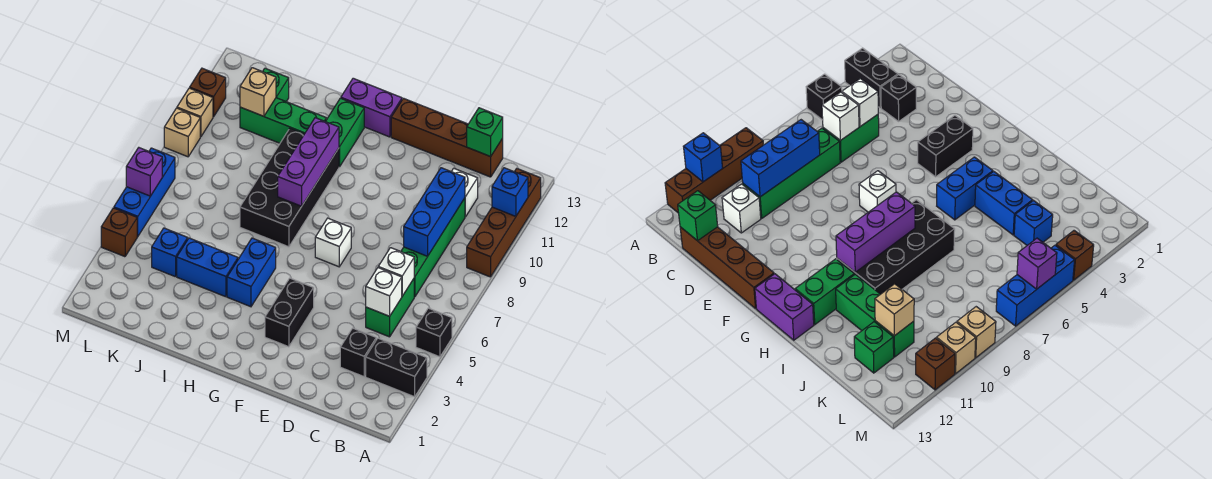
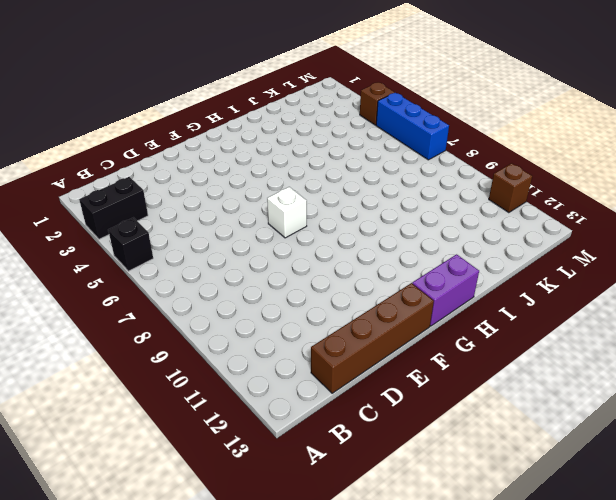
none -> brown brick A9:A12 level 1
none -> black brick C3 level 1
none -> green brick C5:C6 level 1
none -> green brick C7:C10 level 1

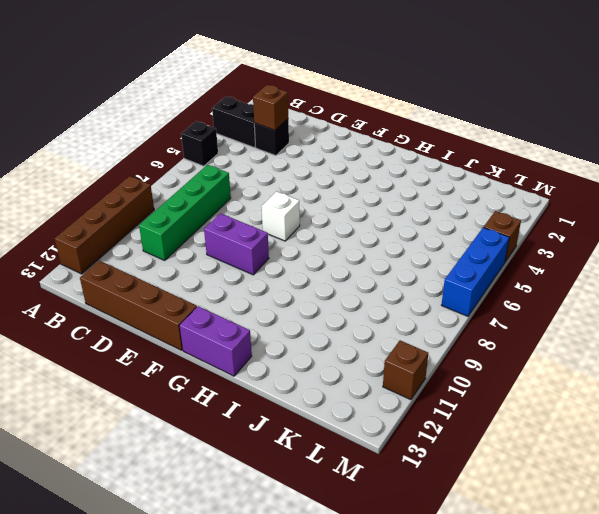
brown brick C3 level 2 -> none
purple brick E9:F9 level 1 -> none
none -> green brick C5:C6 level 1
none -> white brick C11 level 1
none -> black brick F3:F4 level 1
none -> blue brick H4:H5 level 1

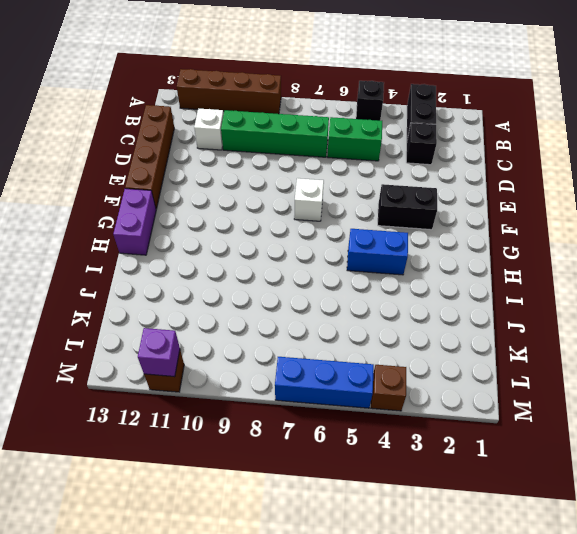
purple brick M11 level 2 -> purple brick M6 level 2
none -> black brick H7:I10 level 1
none -> green brick H11:H12 level 1
none -> blue brick I4:J4 level 1
none -> green brick I11:K11 level 1

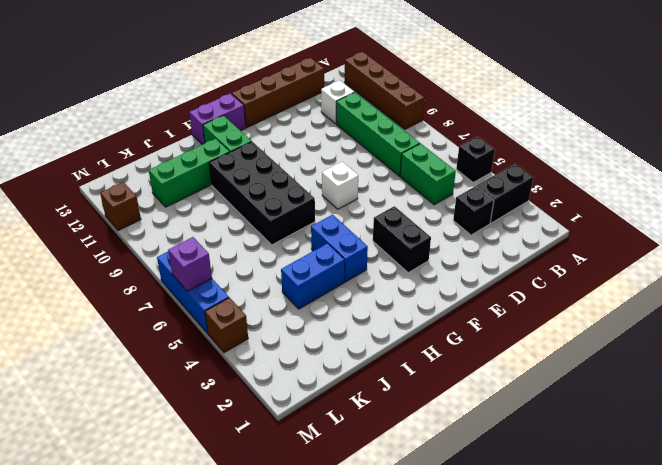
none -> blue brick K4 level 1
none -> green brick K12 level 1
none -> tan brick M9 level 1
none -> tan brick M10 level 1

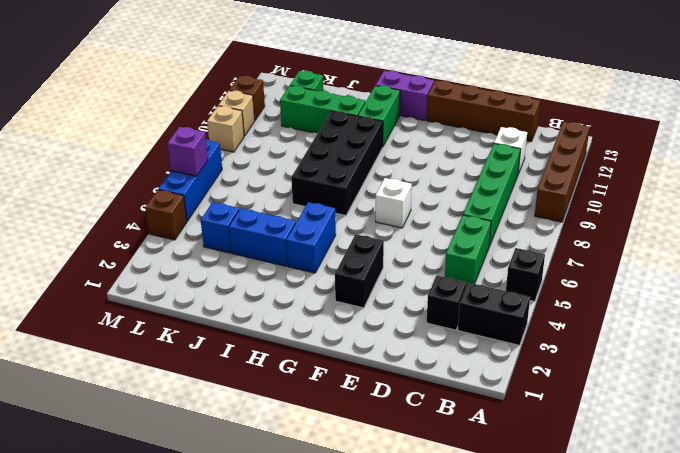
none -> blue brick A11 level 2
none -> white brick C5 level 2
none -> white brick C6 level 2
none -> blue brick C8:C10 level 2

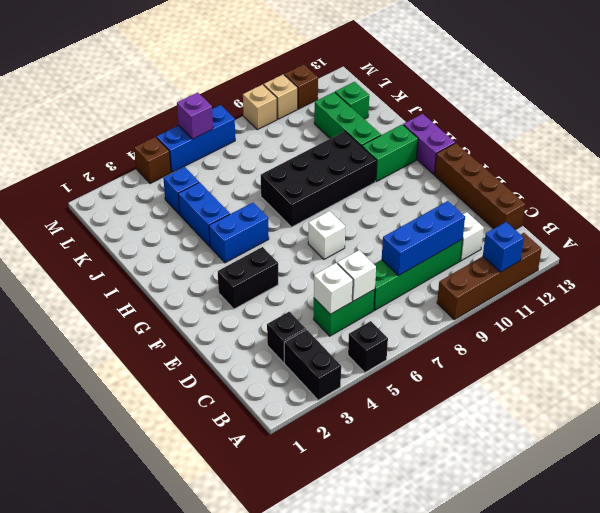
none -> green brick C13 level 2
none -> purple brick H8:H10 level 2
none -> tan brick K11 level 2

